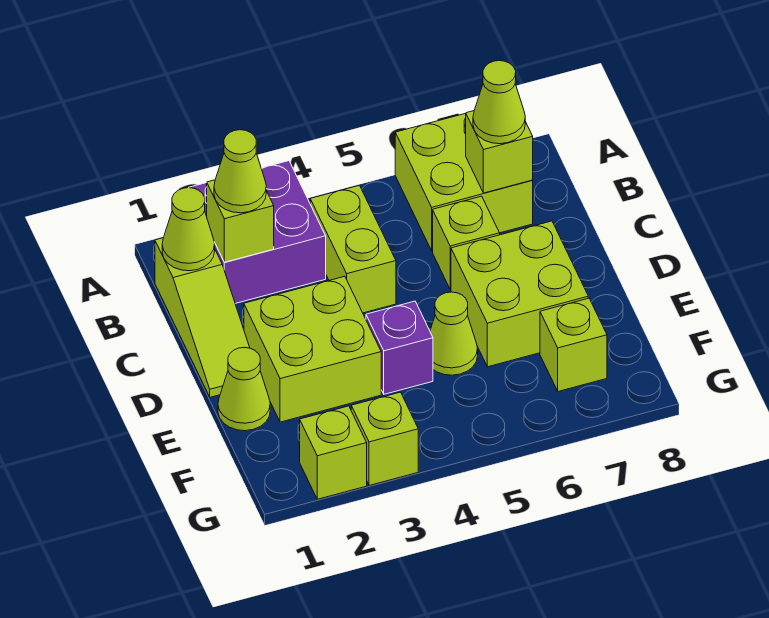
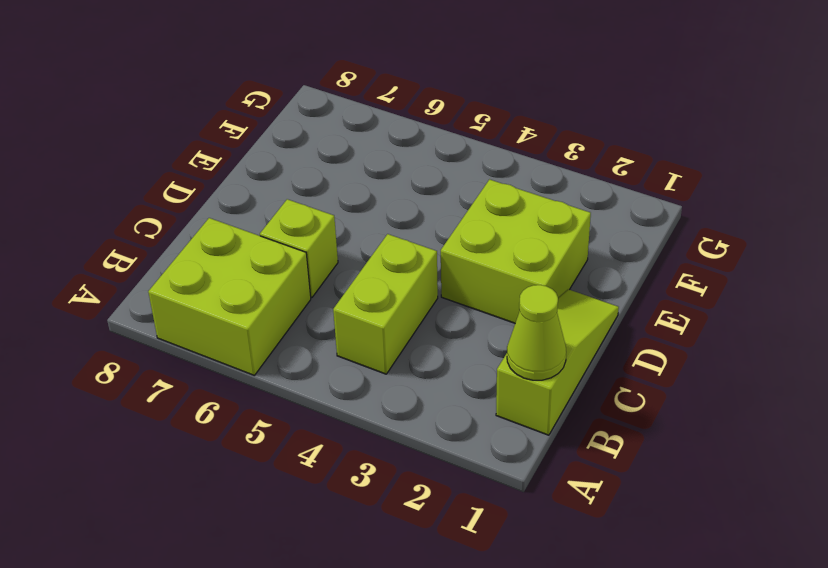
none -> purple brick A2:B3 level 1
none -> lime brick D6:E7 level 1
none -> lime cone E1 level 1

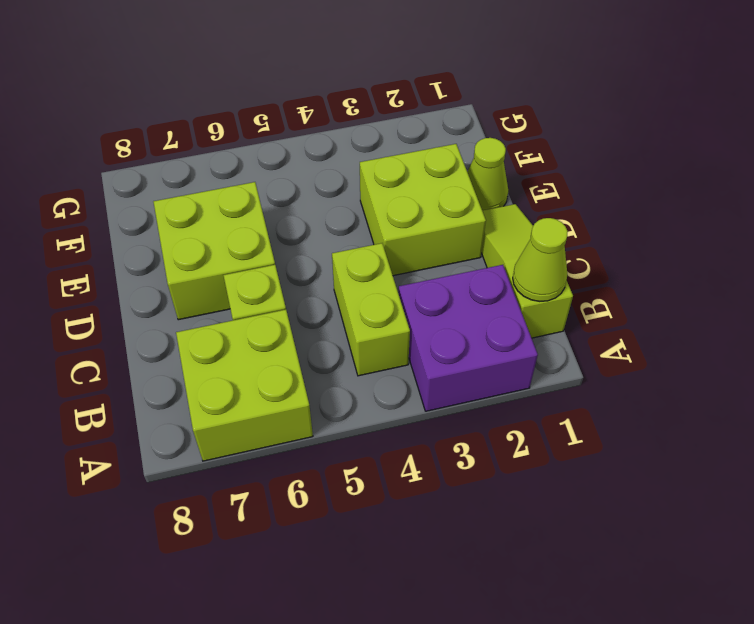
none -> purple brick E4 level 1
none -> lime cone E5 level 1
none -> lime brick F7 level 1

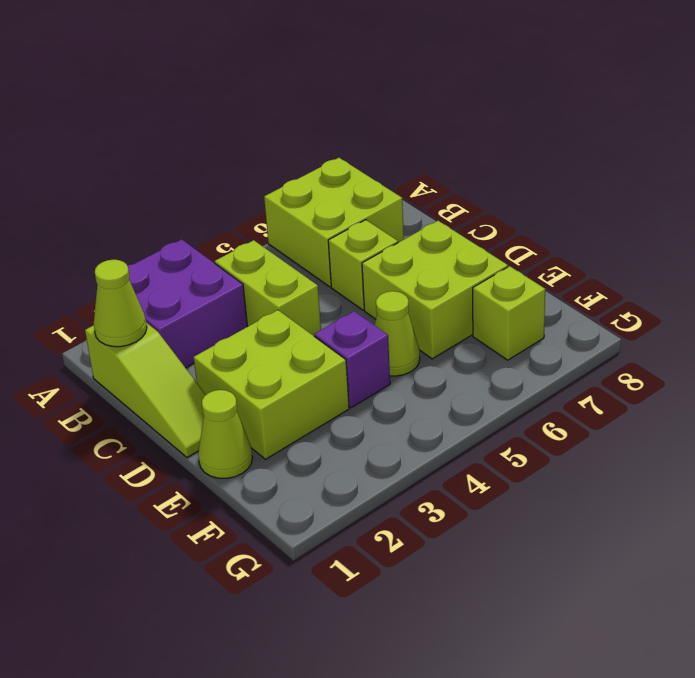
none -> lime brick G2 level 1
none -> lime brick G3 level 1
none -> lime brick B2 level 2

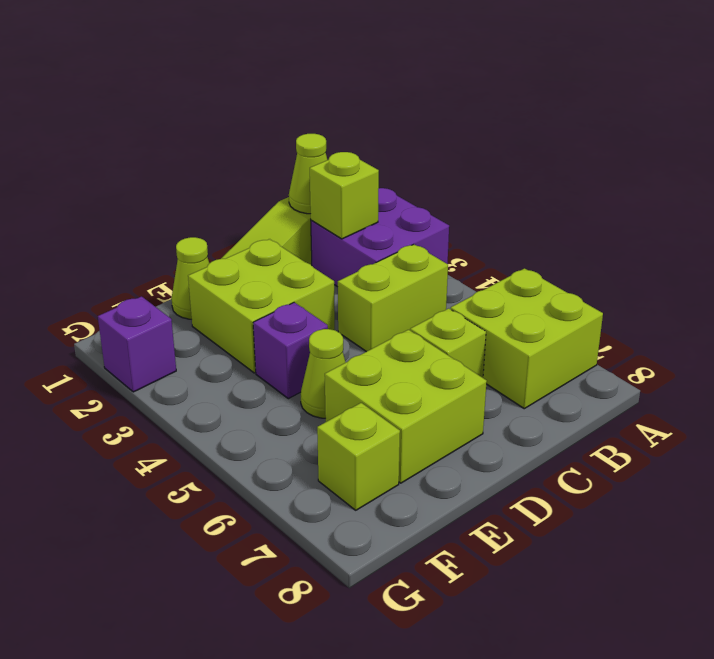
purple brick G2 level 1 -> lime brick G2 level 1
none -> lime brick G3 level 1
none -> lime brick B7 level 2
none -> lime cone B2 level 3

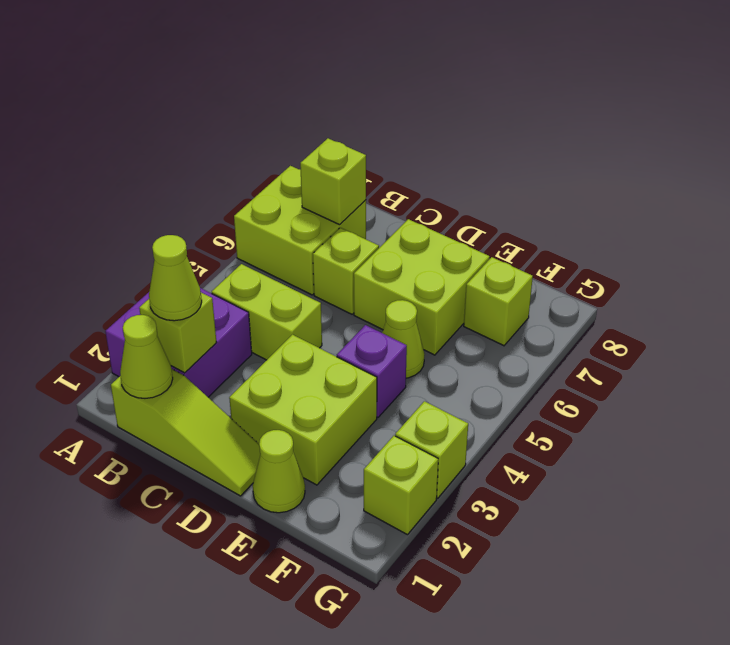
none -> lime cone B7 level 3

